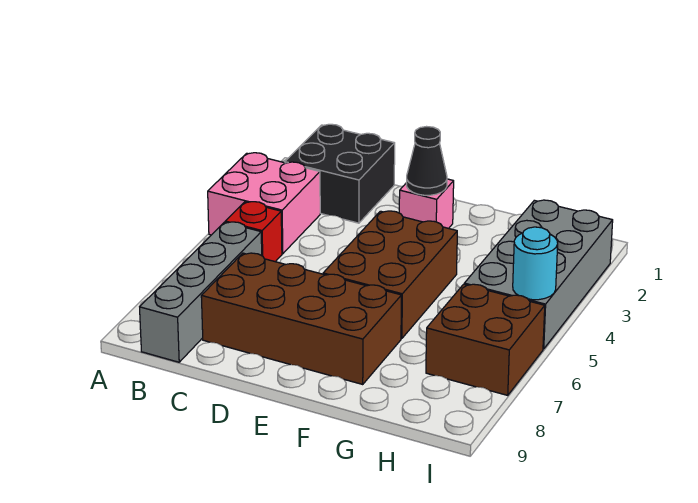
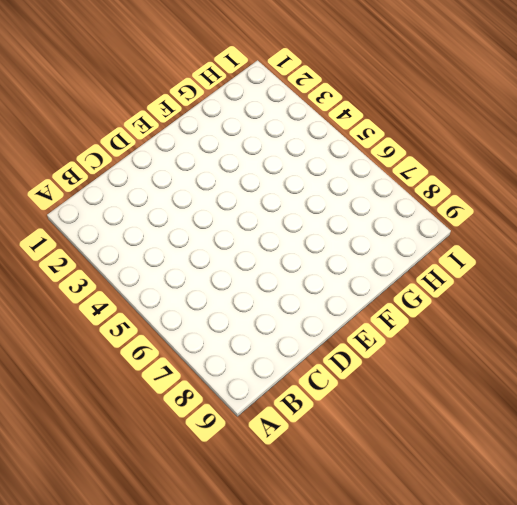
none -> pink brick A3:B4 level 1
none -> black brick B1:C2 level 1

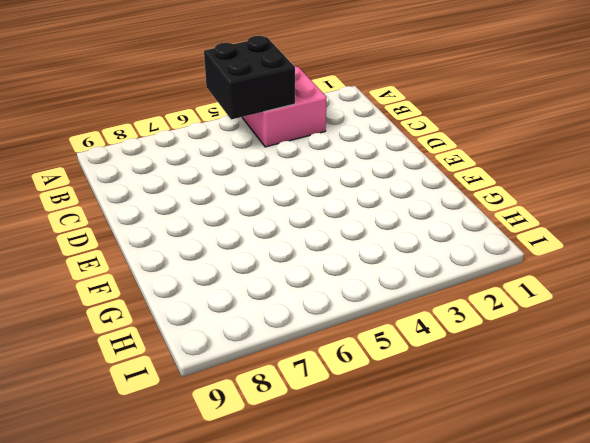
black brick A4:B5 level 2 -> black brick B1:C2 level 1
none -> red brick B5 level 1
none -> grey brick B6:B9 level 1

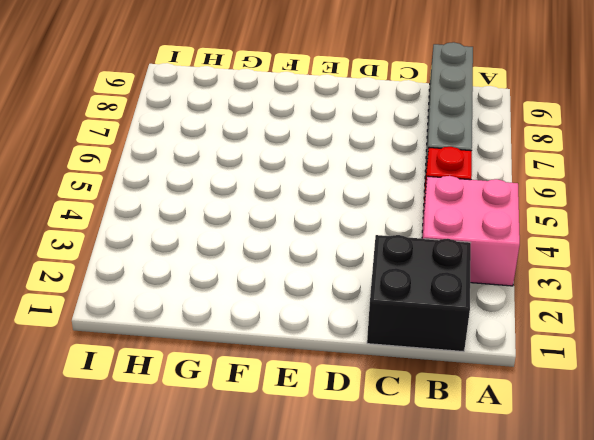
none -> brown brick C7:F8 level 1
none -> pink brick E2 level 1

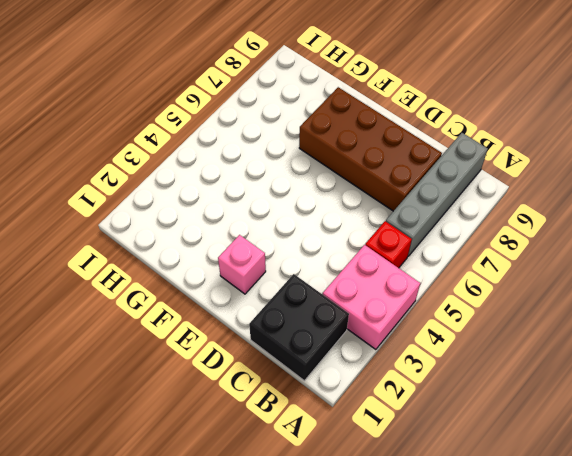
none -> brown brick E4:F6 level 1
none -> grey brick H2:I5 level 1

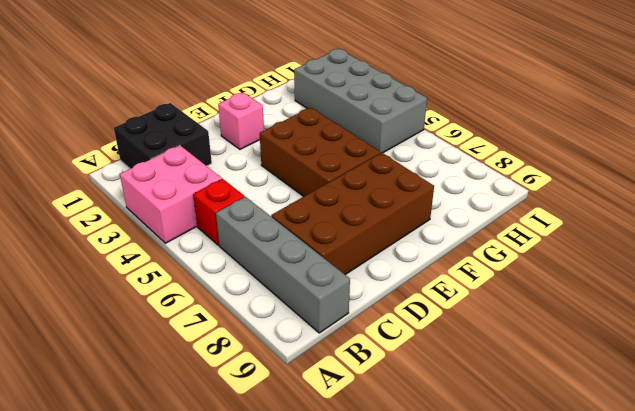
none -> brown brick H6:I7 level 1
none -> black cone E2 level 2

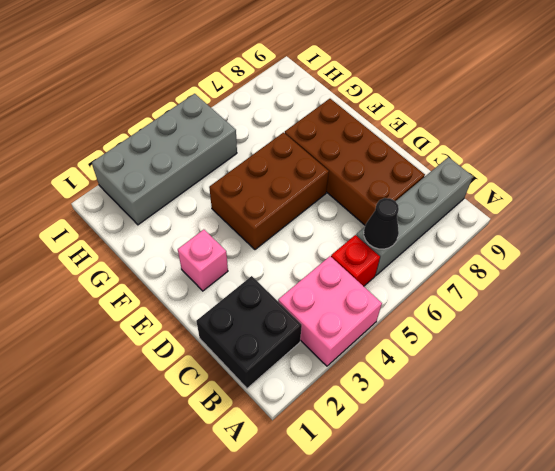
black cone B6 level 2 -> black cone E2 level 2
none -> brown brick H6:I7 level 1
none -> cyan round brick I5 level 2

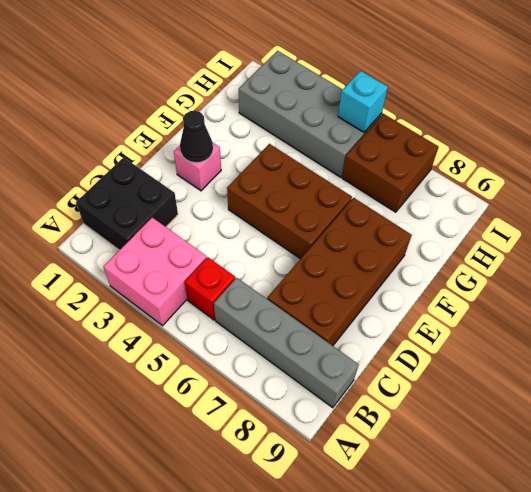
cyan brick I5 level 2 -> cyan round brick I5 level 2

